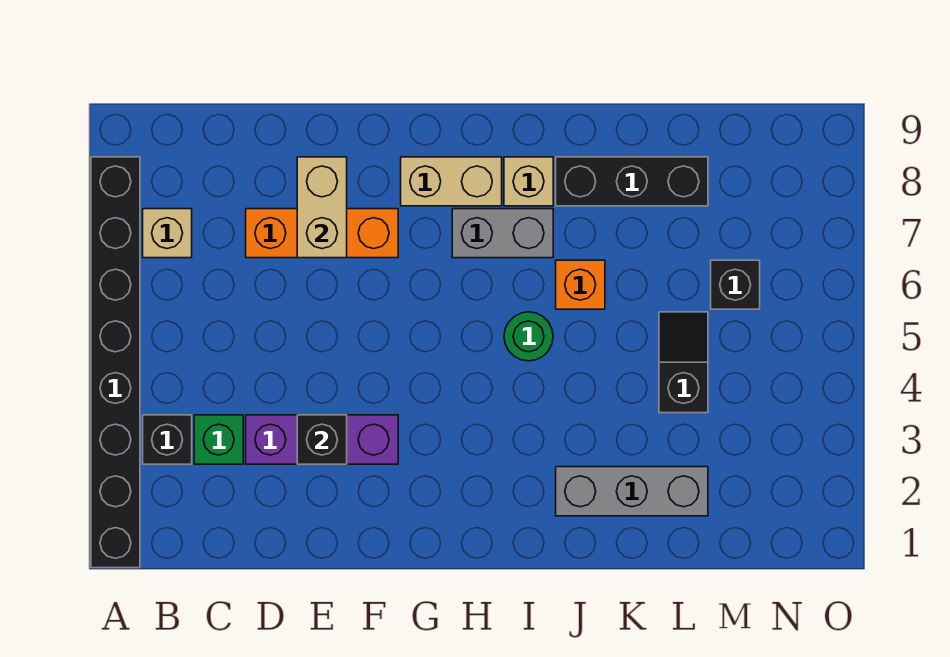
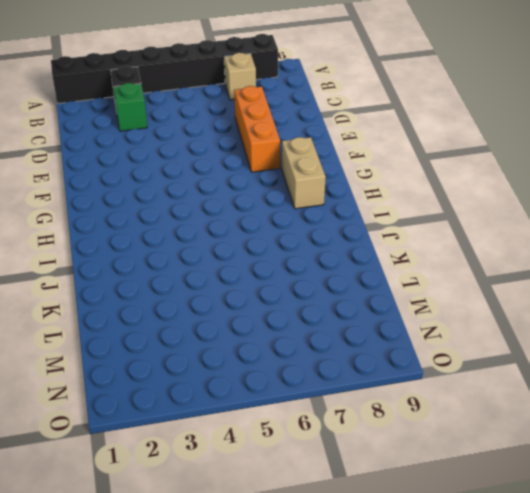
none -> purple brick D3:F3 level 1
none -> grey brick H7:I7 level 1
none -> green round brick I5 level 1

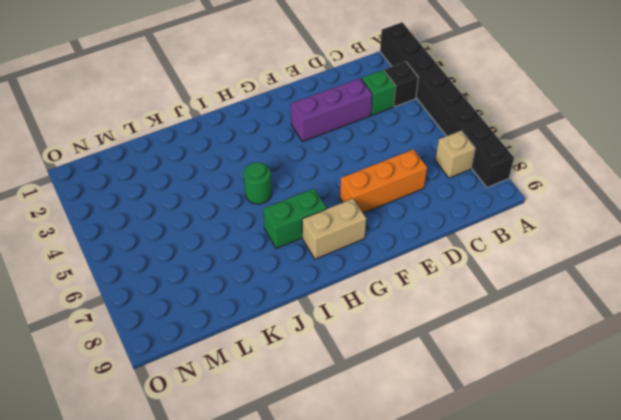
green brick H7:I7 level 1 -> grey brick H7:I7 level 1
none -> tan brick I8 level 1
none -> grey brick J2:L2 level 1
none -> orange brick J6 level 1

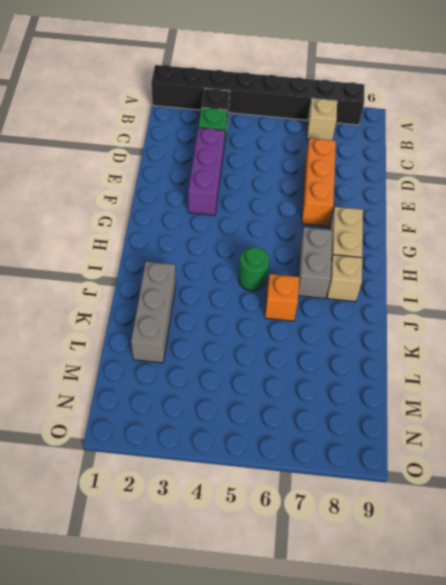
none -> black brick J8:L8 level 1
none -> black slope L4:L5 level 1 top 4
none -> black brick M6 level 1

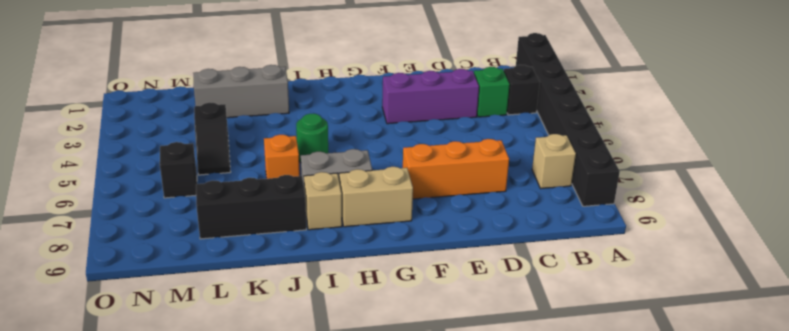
none -> black brick E3 level 2
none -> tan brick E7:E8 level 2

